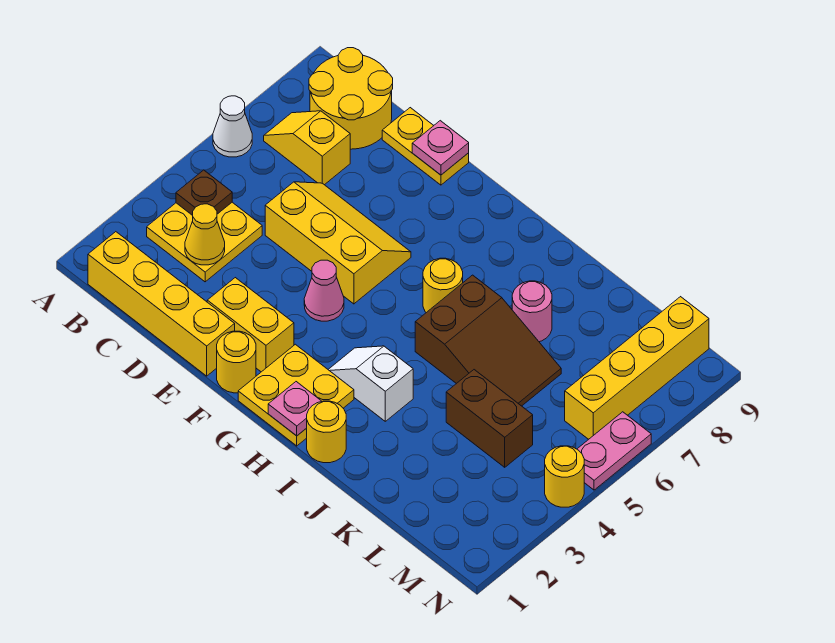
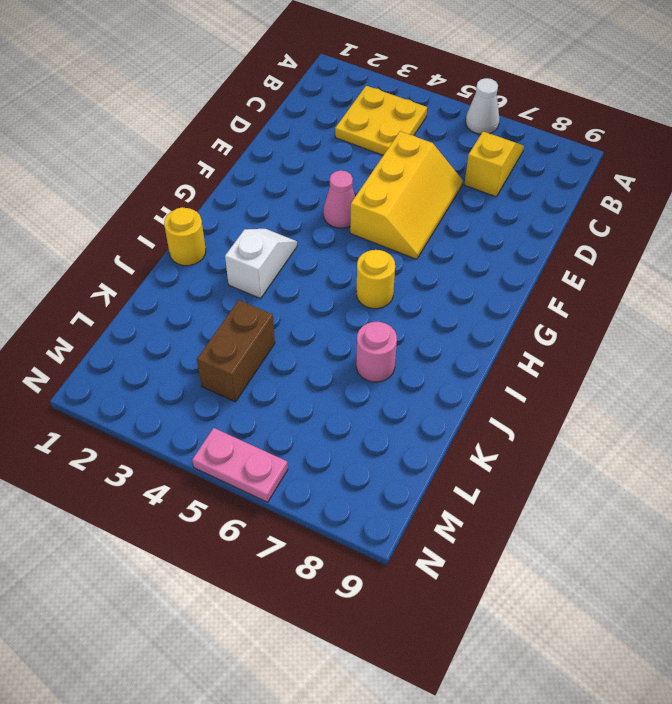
none -> yellow brick B1:E1 level 1
none -> yellow round brick B8:C9 level 1
none -> yellow plate D9:E9 level 1

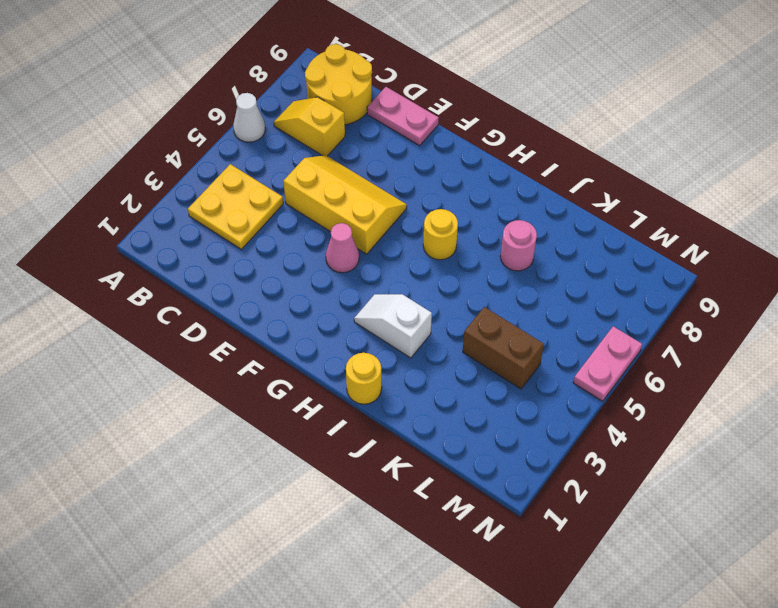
pink plate D9:E9 level 1 -> yellow plate D9:E9 level 1
none -> yellow brick B1:E1 level 1
none -> yellow brick E2:F2 level 1
none -> yellow round brick F1 level 1

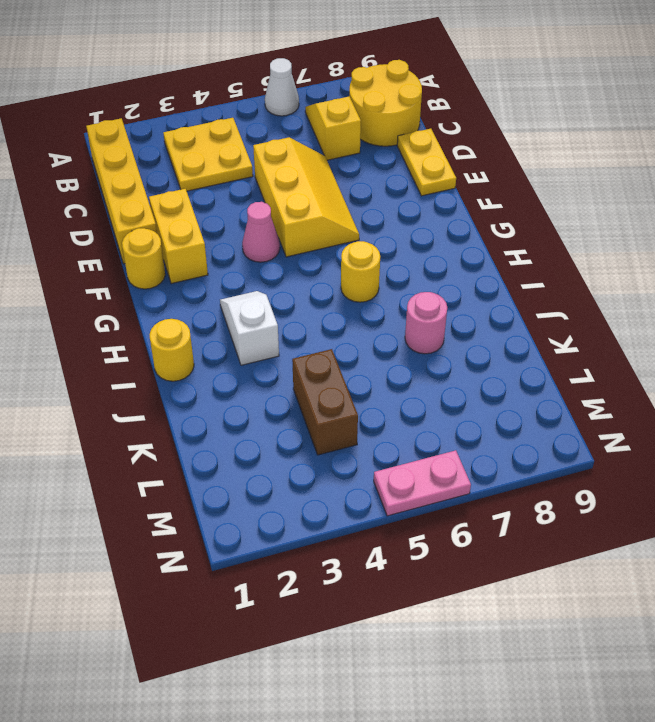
none -> yellow plate G1:H2 level 1
none -> brown slope I5:K6 level 1 top I
none -> yellow brick M6:M9 level 1

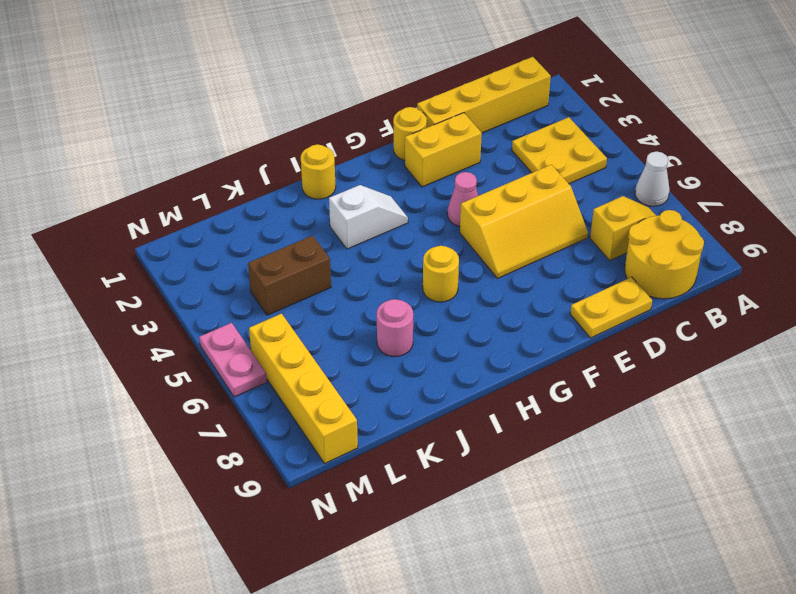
none -> yellow plate G1:H2 level 1
none -> brown slope I5:K6 level 1 top I
none -> yellow round brick N4 level 1

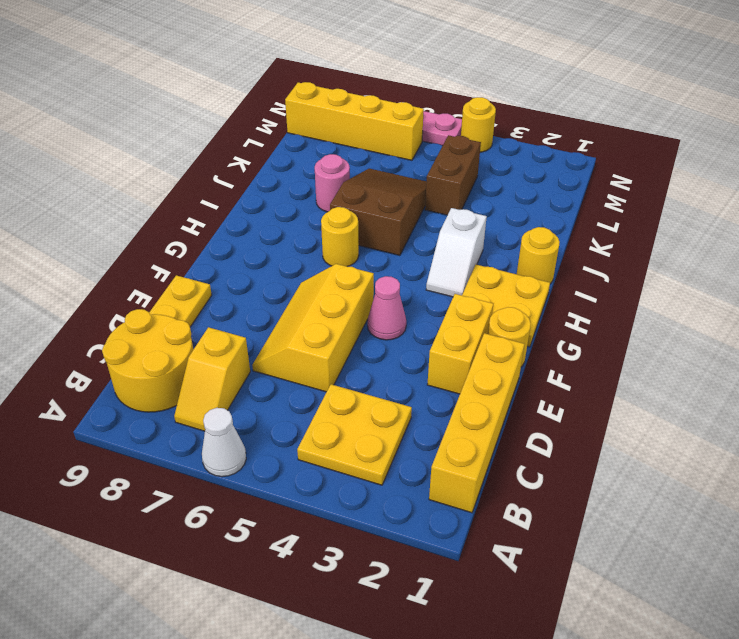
none -> brown plate B4 level 2
none -> yellow cone C3 level 2
none -> pink plate E9 level 2

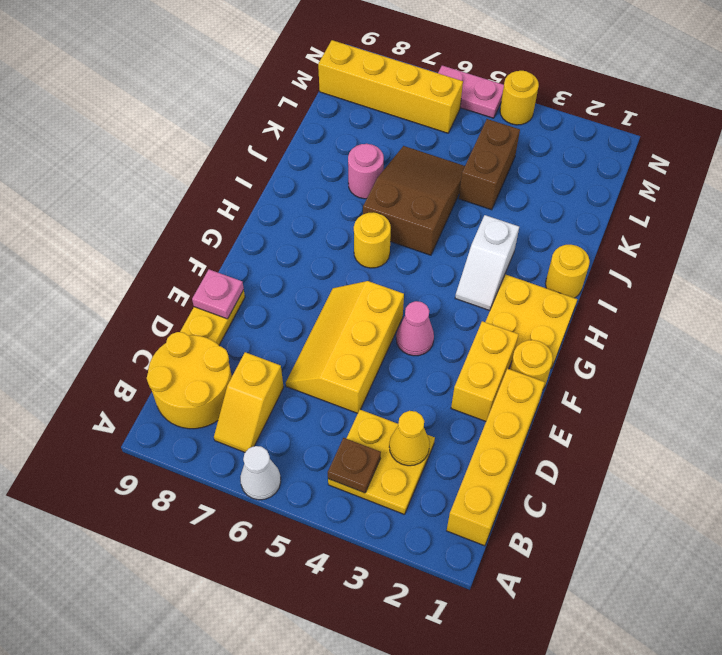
none -> pink plate H1 level 2

